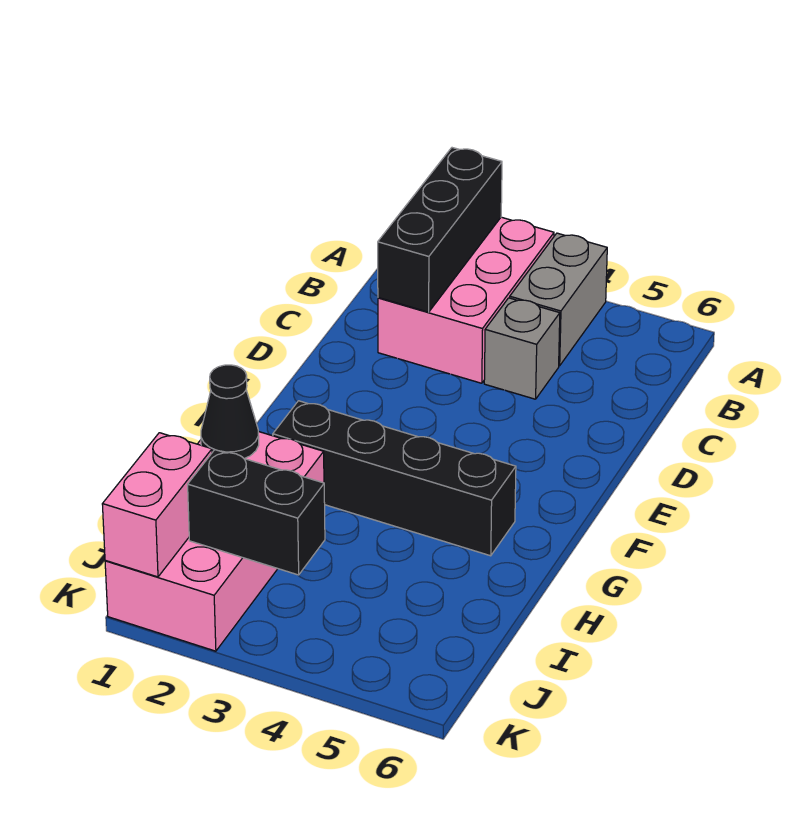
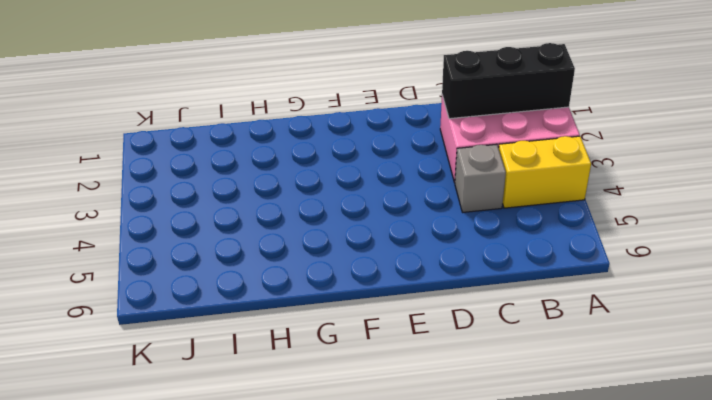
yellow brick A4:B4 level 1 -> grey brick A4:B4 level 1
none -> black brick G2:G5 level 1
none -> pink brick H1:K2 level 1

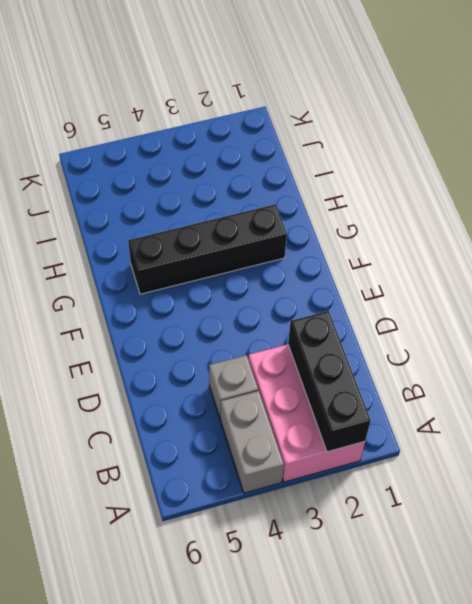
none -> pink brick H1:K2 level 1
none -> black cone H1 level 2

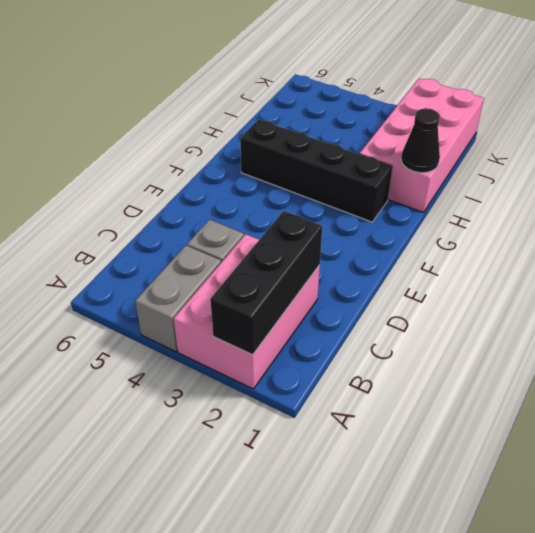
none -> pink brick J1:K1 level 2
none -> black brick J2:J3 level 2

